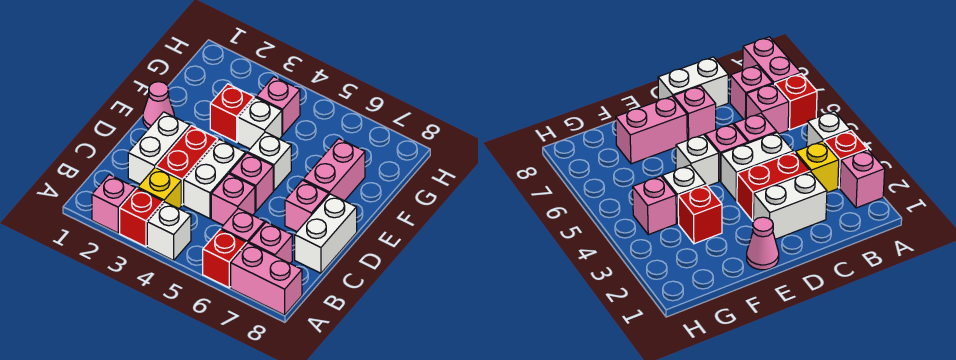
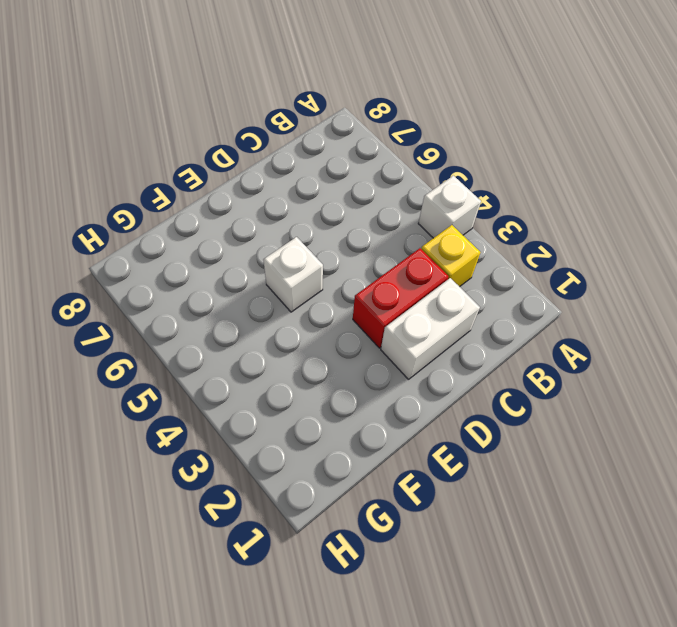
none -> pink brick A2 level 1
none -> red brick A3 level 1
none -> red brick A6 level 1

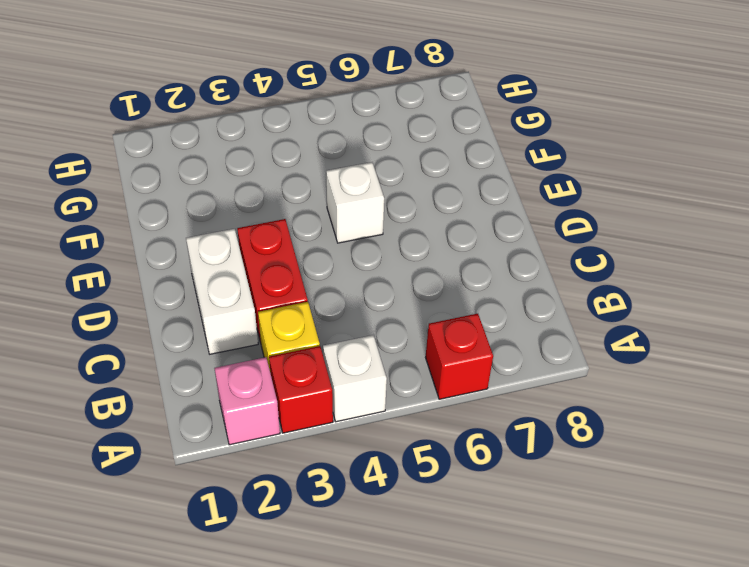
none -> pink brick A7:A8 level 1
none -> pink brick B6 level 1
none -> pink brick B7 level 1

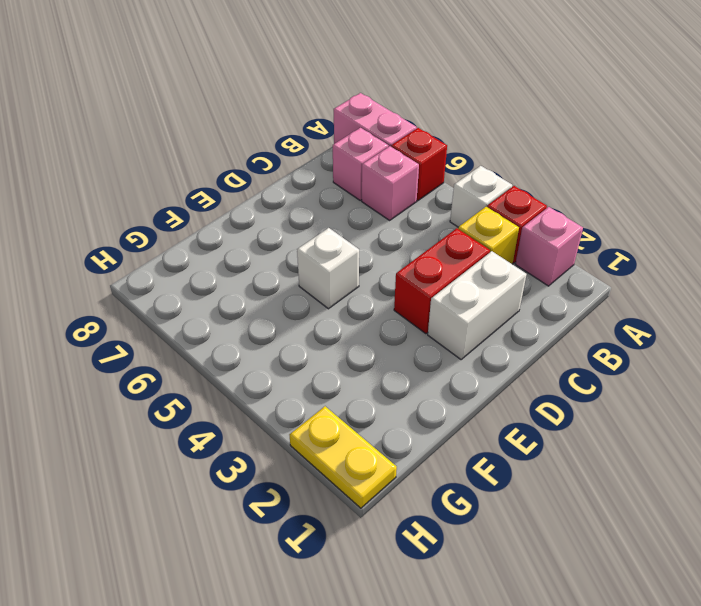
yellow plate H1:H2 level 1 -> none
none -> white brick C4:D4 level 1
none -> pink brick C5 level 1
none -> white brick C8:D8 level 1

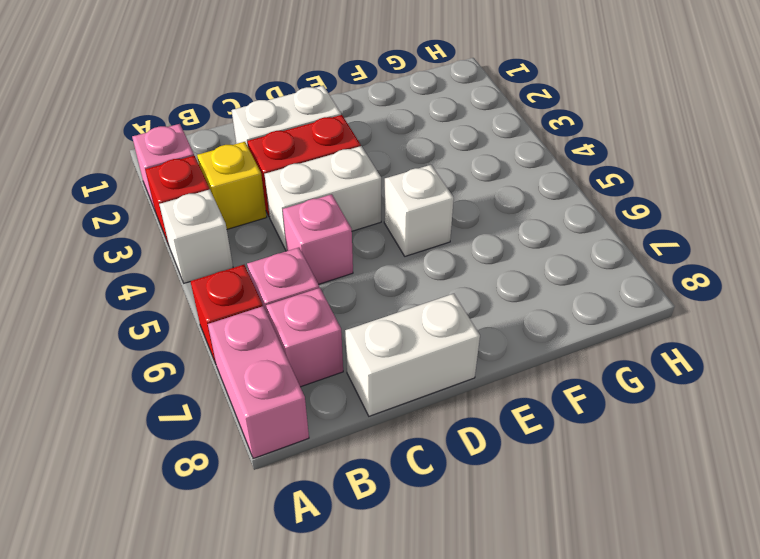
none -> pink brick D5 level 1
none -> pink brick D7 level 1
none -> pink cone E1 level 1

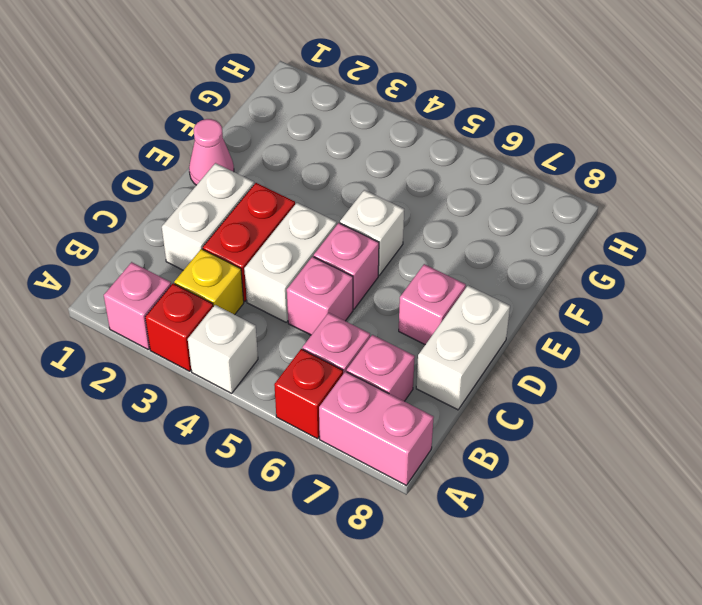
none -> pink brick E7:F7 level 1
none -> red brick F3 level 1
none -> white brick F4 level 1

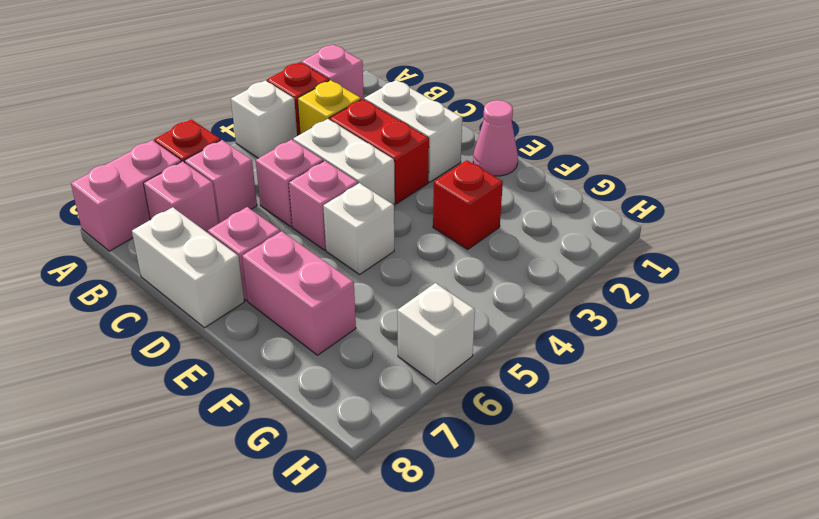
white brick H6 level 1 -> white brick F4 level 1
none -> pink brick G4 level 1

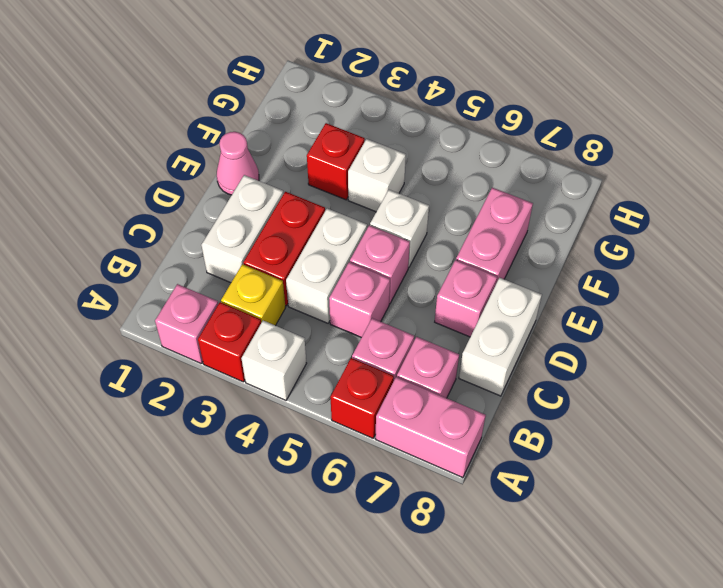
none -> pink brick G4 level 1

